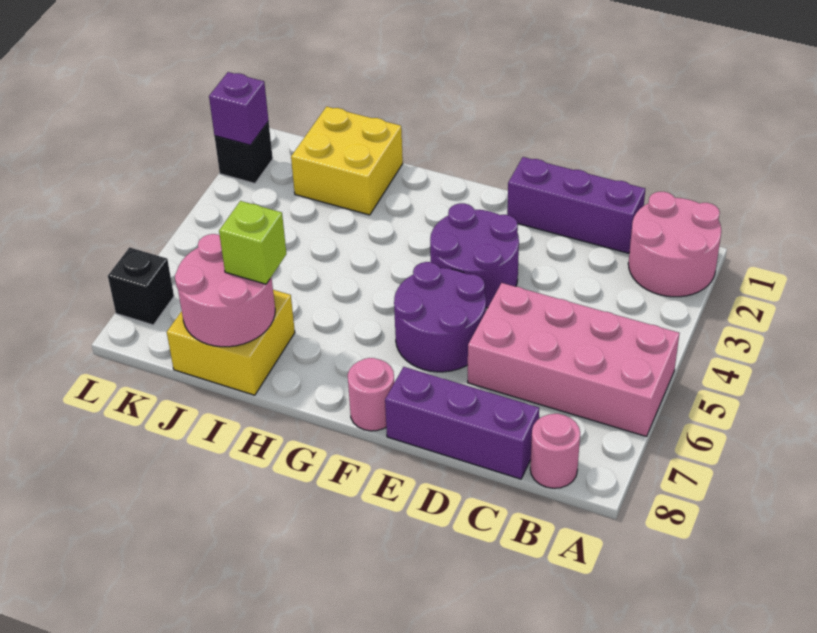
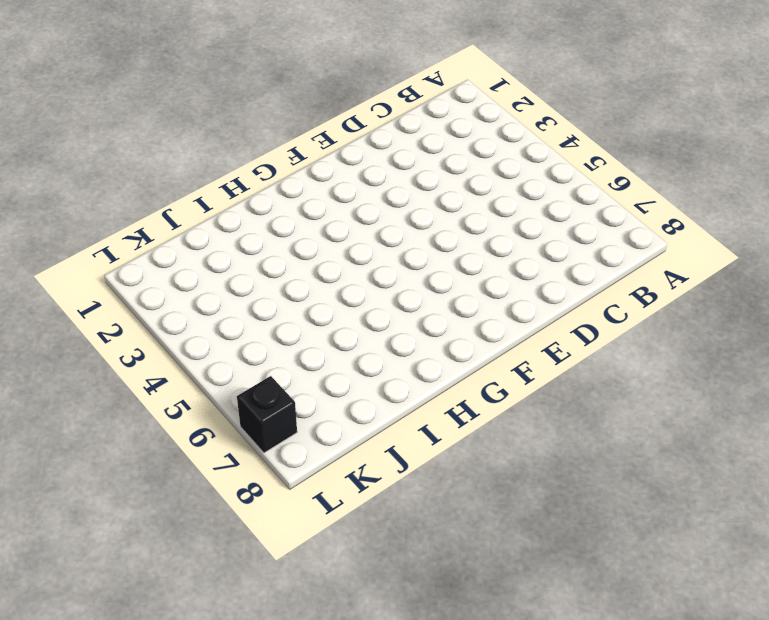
none -> pink round brick A1:B2 level 1
none -> pink brick A5:D6 level 1
none -> pink round brick B8 level 1

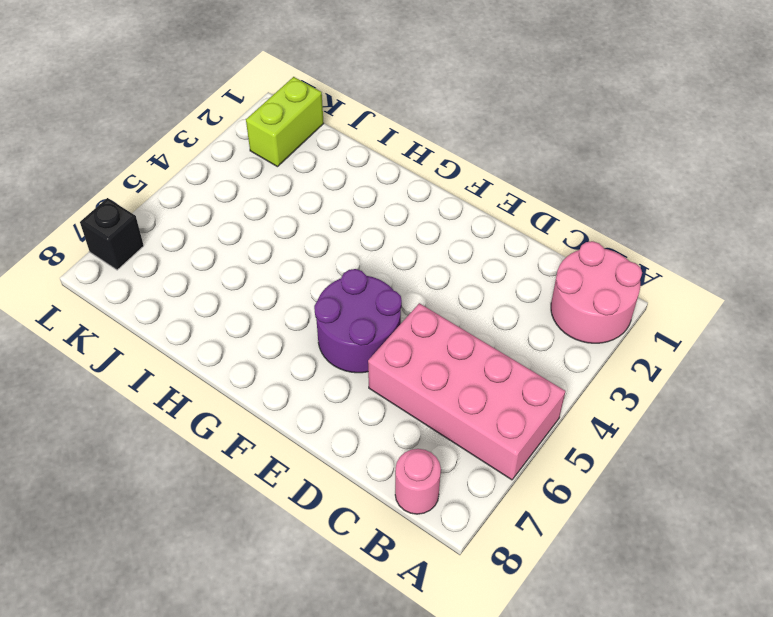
lime brick K1:K2 level 1 -> none
none -> purple brick C1:E1 level 1
none -> purple brick C8:E8 level 1
none -> purple round brick E3:F4 level 1

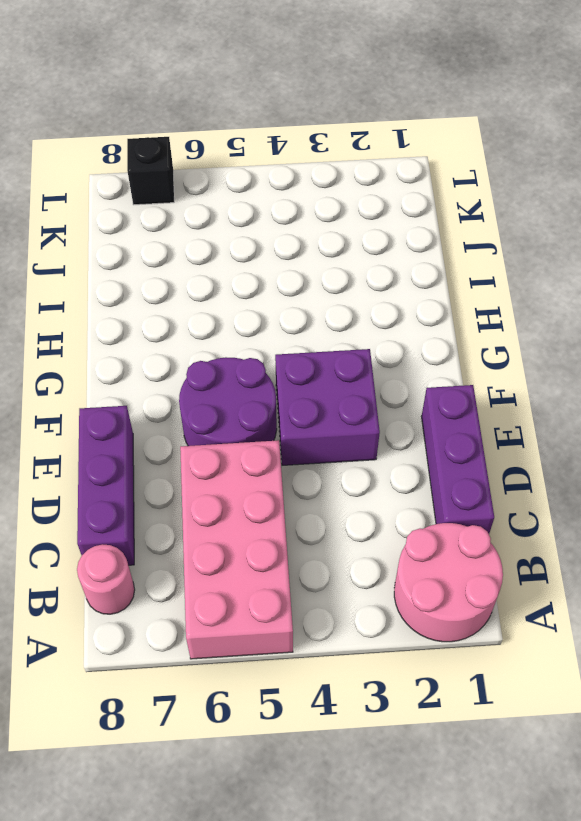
purple brick E3:F4 level 1 -> purple round brick E3:F4 level 1
none -> pink round brick F8 level 1
none -> yellow brick I1:J2 level 1
none -> yellow brick I7:J8 level 1

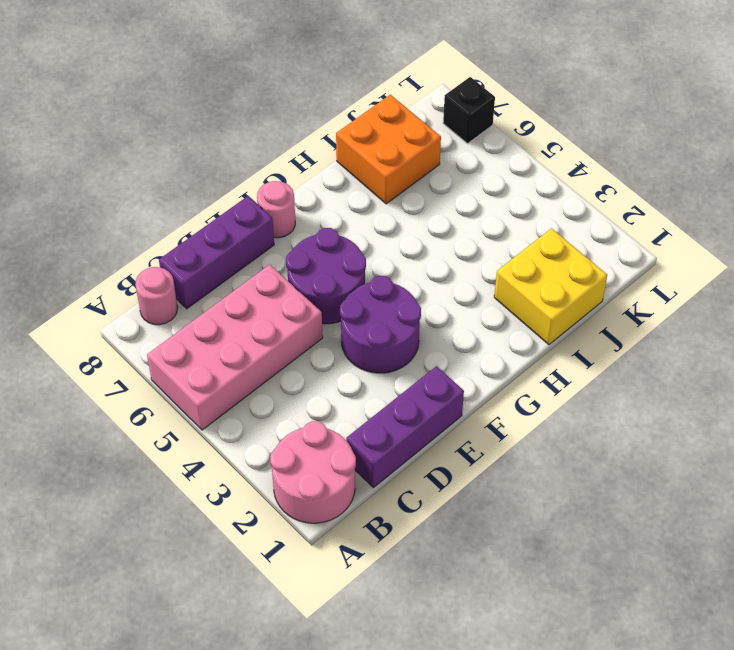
orange brick I7:J8 level 1 -> yellow brick I7:J8 level 1
none -> black brick L2 level 1
none -> pink round brick I7:J8 level 2
none -> purple brick L2 level 2

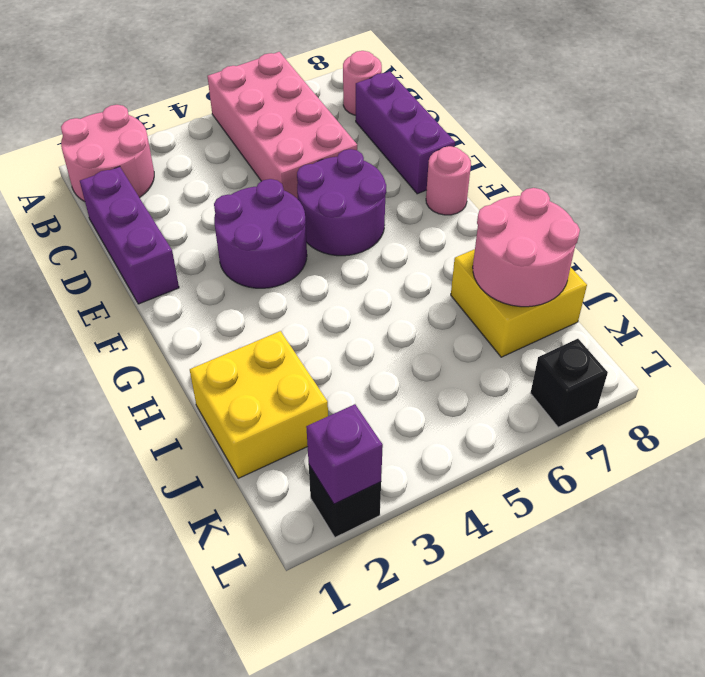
none -> lime brick I7 level 3

